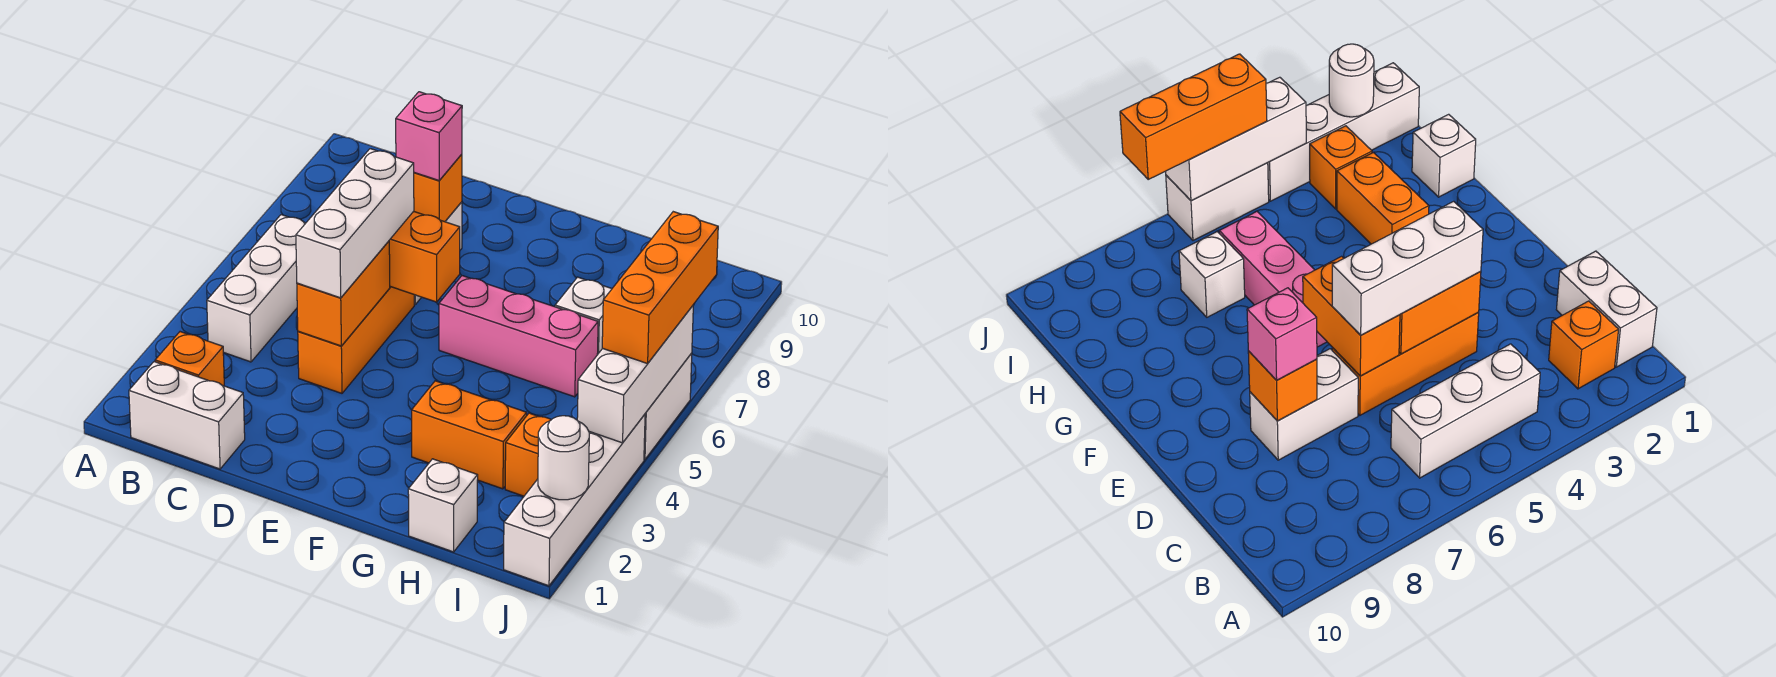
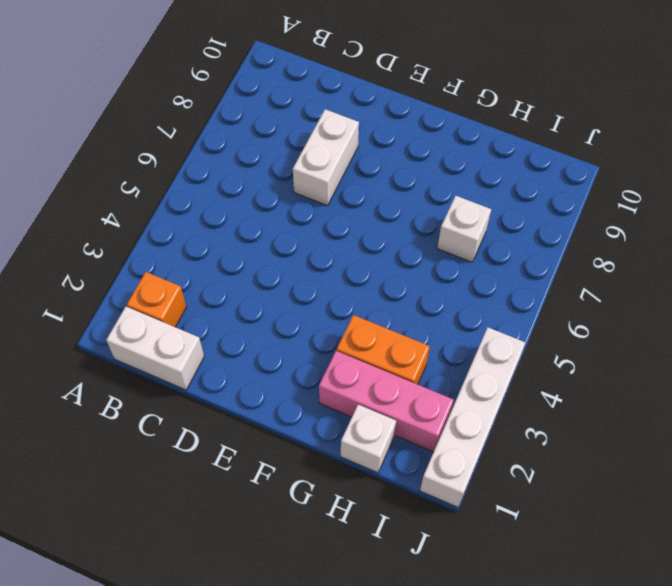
pink brick G2:I2 level 1 -> pink brick F6:H6 level 1
none -> white brick B4:B6 level 1
none -> orange brick D4:D6 level 1
none -> orange brick I3 level 1

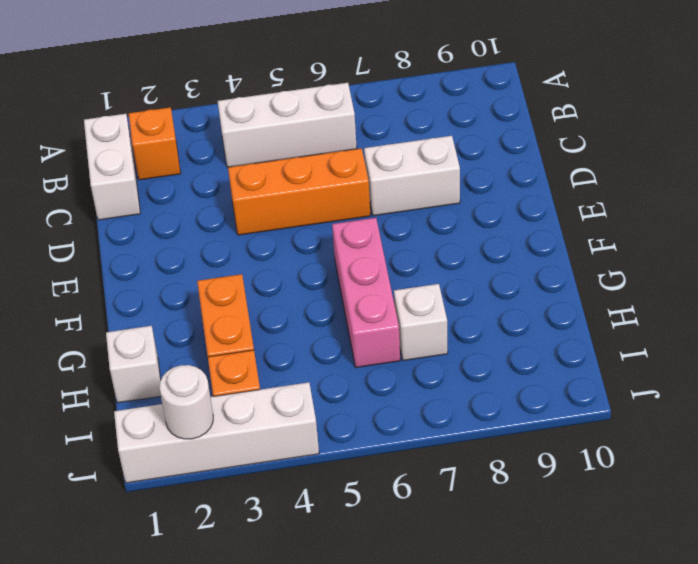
none -> white brick J5:J6 level 1
none -> orange brick D4:D5 level 2
none -> orange brick D6:E6 level 2

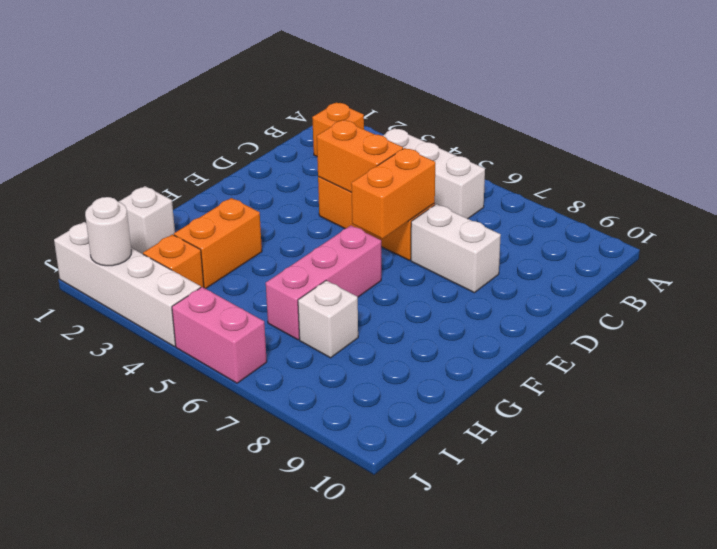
pink brick J5:J6 level 1 -> white brick J5:J6 level 1
none -> white brick B1:C1 level 1
none -> orange brick D8 level 2
none -> white brick J4:J6 level 2

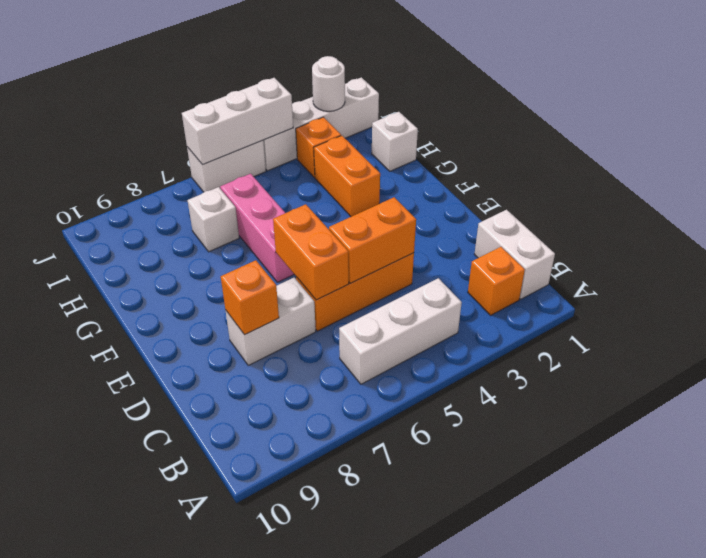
none -> white brick D4:D6 level 3
none -> pink brick D8 level 3
none -> orange brick J5:J7 level 3

